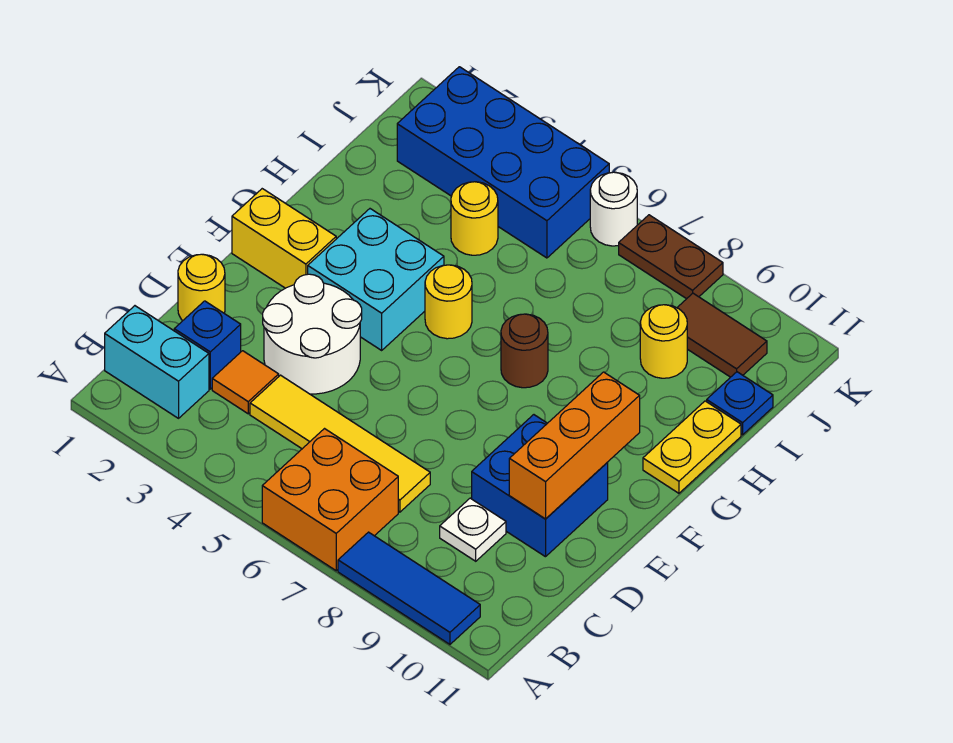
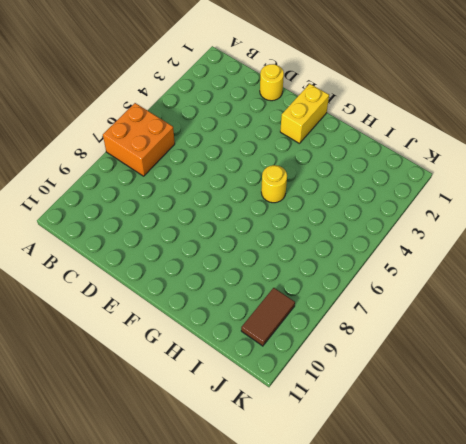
none -> blue tile A8:A10 level 1
none -> cyan brick B1:B2 level 1
none -> blue brick C2 level 1

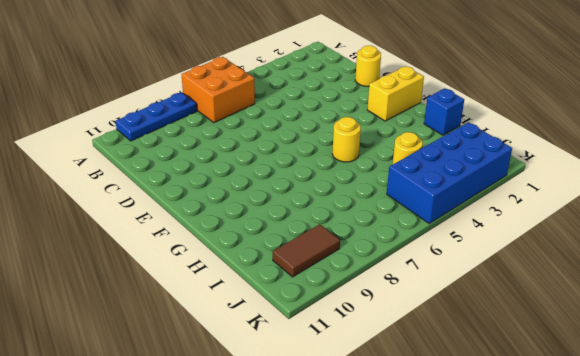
blue plate A8:A10 level 1 -> blue tile A8:A10 level 1
blue brick H1 level 1 -> blue brick C2 level 1
none -> cyan brick B1:B2 level 1
none -> orange tile C3 level 1
none -> yellow tile C4:C7 level 1

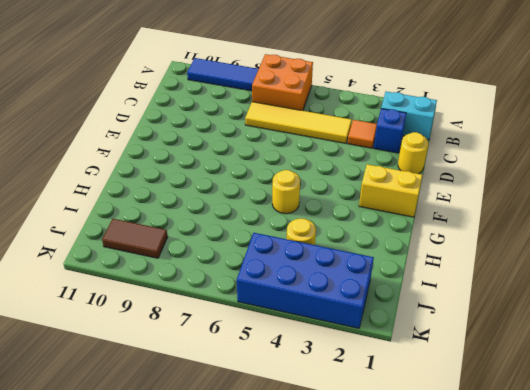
none -> white plate C9 level 1
none -> white round brick D3:E4 level 1
none -> blue brick D9:E10 level 1

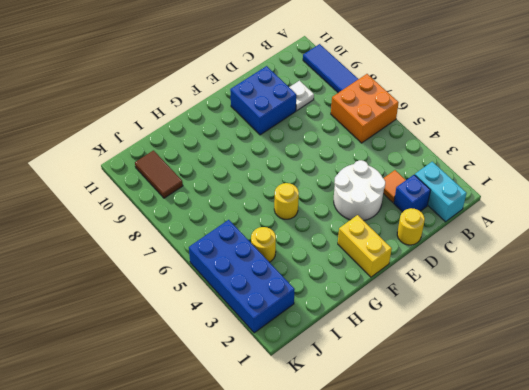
none -> yellow tile C4:C7 level 1
none -> cyan brick F3:G4 level 1
none -> brown round brick G7 level 1

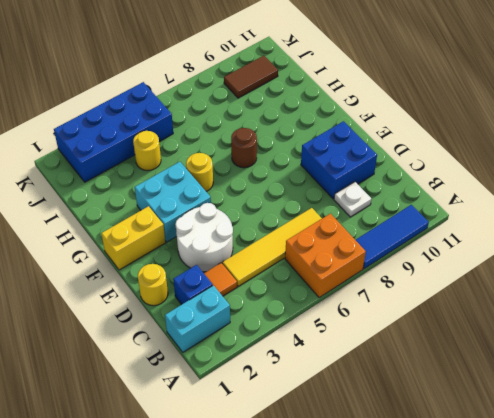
none -> yellow plate G11:H11 level 1
none -> yellow round brick I9 level 1
none -> blue plate I11 level 1

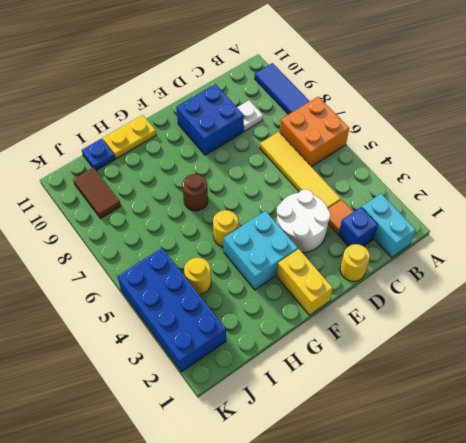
none -> yellow round brick I9 level 1
none -> white round brick K6 level 1
none -> brown plate K7:K8 level 1

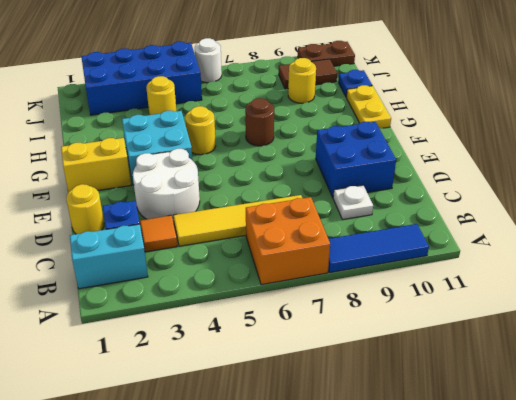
brown plate K10:K11 level 1 -> brown plate K7:K8 level 1
none -> orange brick D10:F10 level 2

